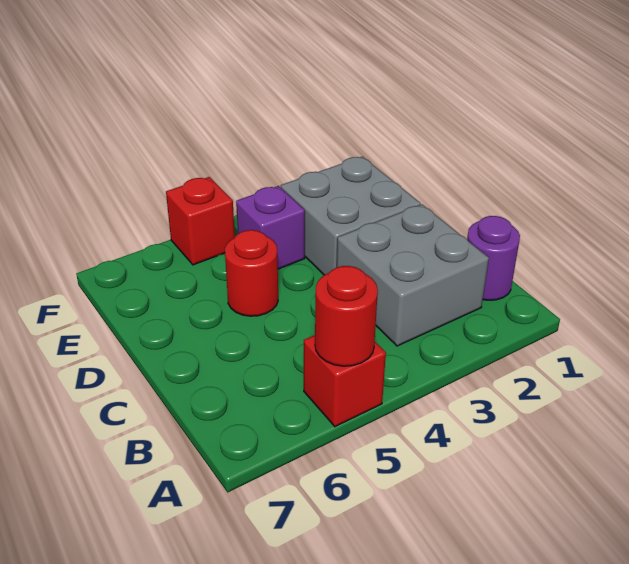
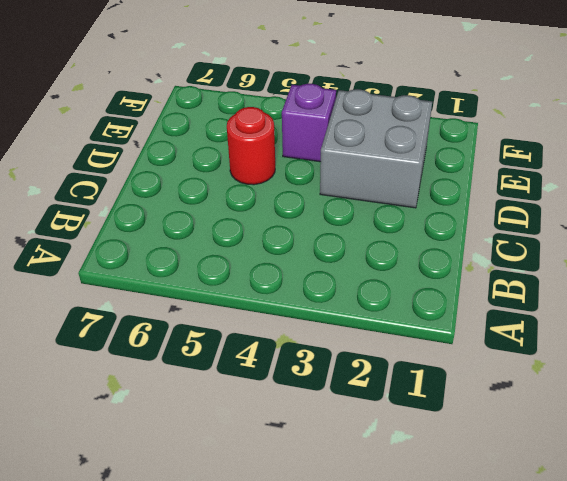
none -> red brick A5 level 1
none -> purple round brick B1 level 1

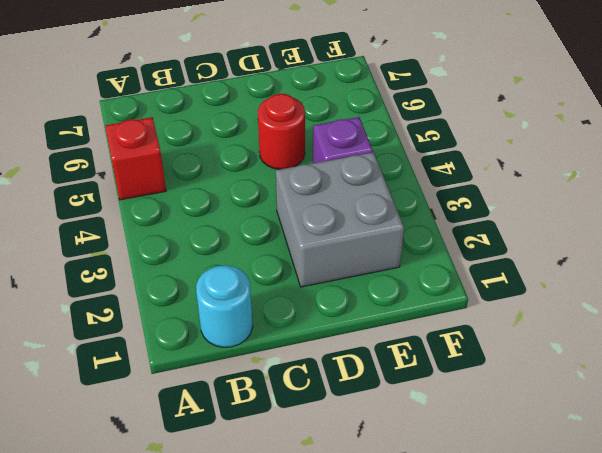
cyan round brick B1 level 1 -> purple round brick B1 level 1
none -> grey brick B2:C3 level 1
none -> red brick F5 level 1

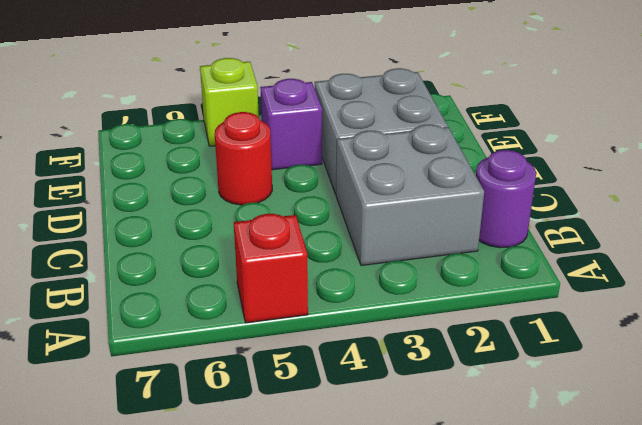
lime brick F5 level 1 -> red brick F5 level 1
none -> red round brick A5 level 2

